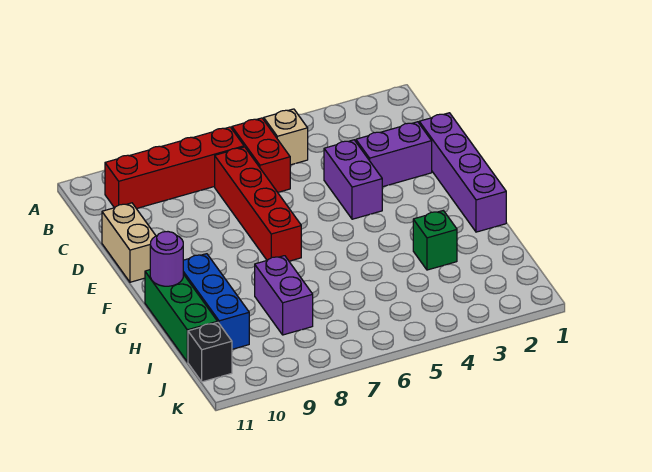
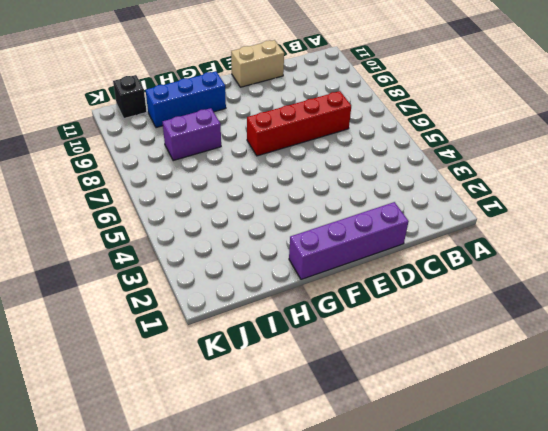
none -> tan brick B5 level 1
none -> red brick B6:C6 level 1
none -> red brick B7:B10 level 1

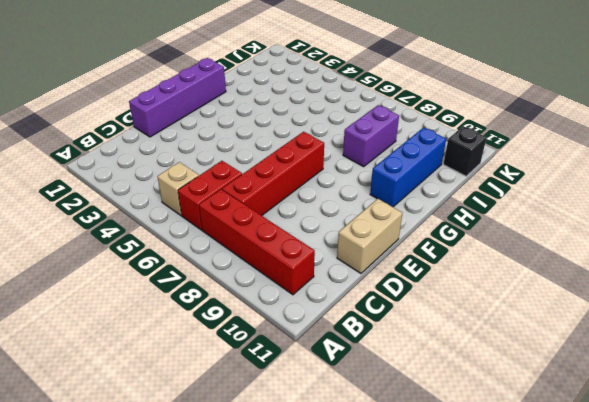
none -> purple brick D2:D3 level 1
none -> purple brick D4:E4 level 1
none -> green brick G11:I11 level 1

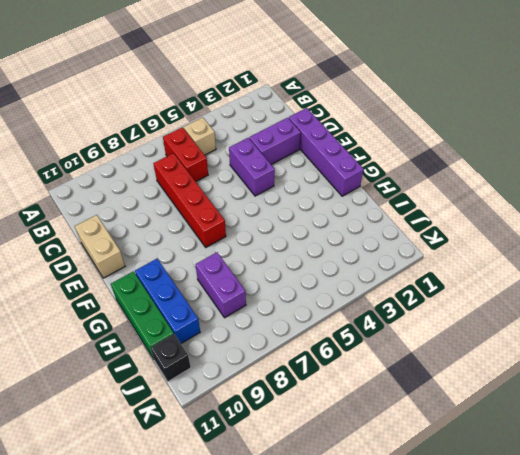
none -> red brick B7:B10 level 1
none -> green brick H3 level 1
none -> purple round brick G11 level 2

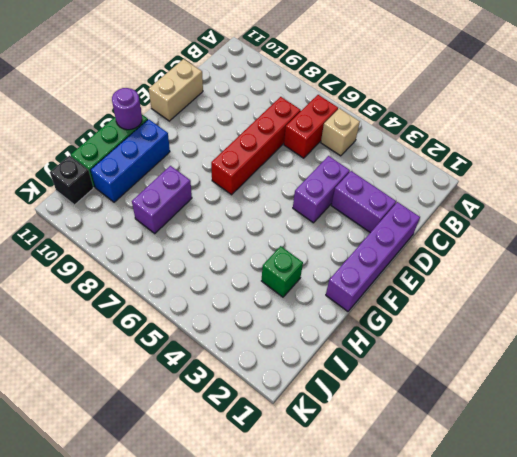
none -> red brick B7:B10 level 1

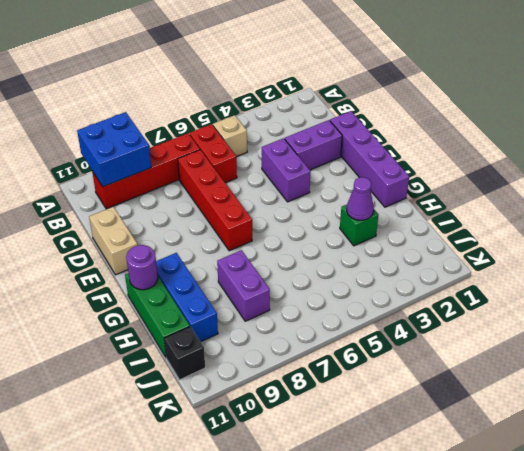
blue brick A9:B10 level 2 -> none
purple cone H3 level 2 -> none

